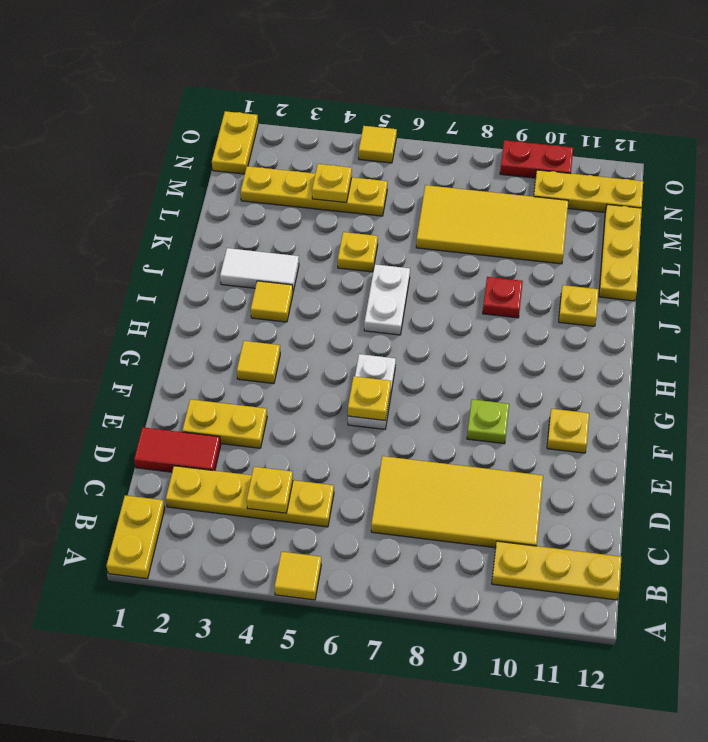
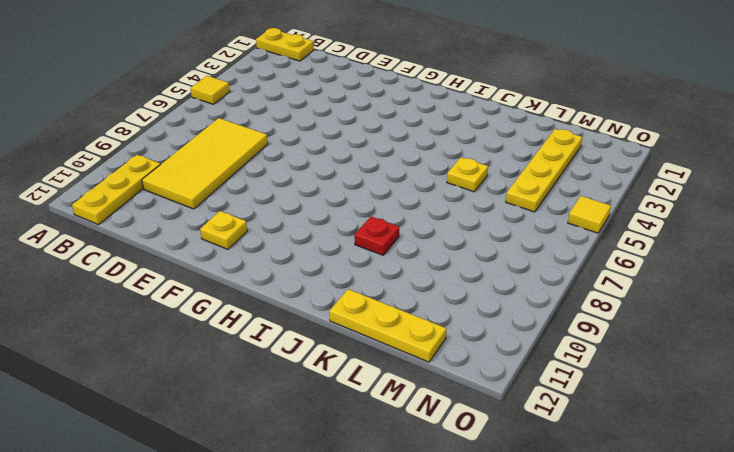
none -> yellow plate C2:C5 level 1
none -> red tile D1:D2 level 1
none -> yellow plate E2:E3 level 1

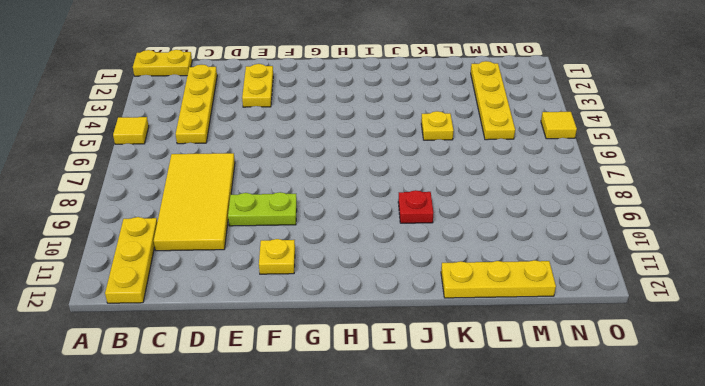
lime plate E9:F9 level 1 -> lime plate F9 level 1
none -> red tile D1:D2 level 1
none -> white plate F6:G6 level 1
none -> yellow tile G3 level 1

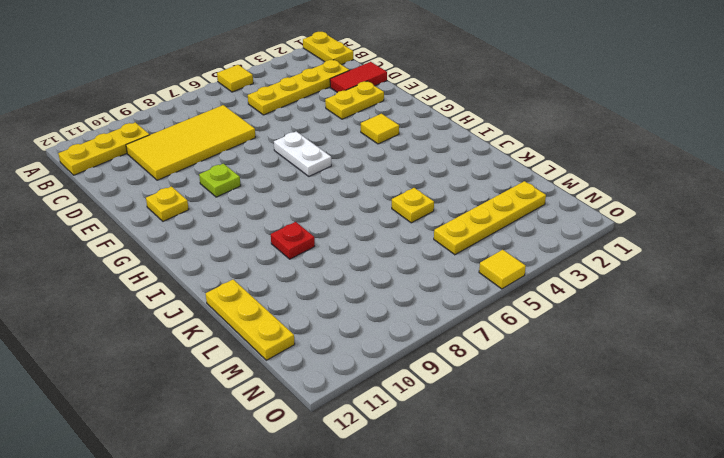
none -> yellow tile I3 level 1
none -> white plate I6:J6 level 1
none -> white tile J2:J3 level 1

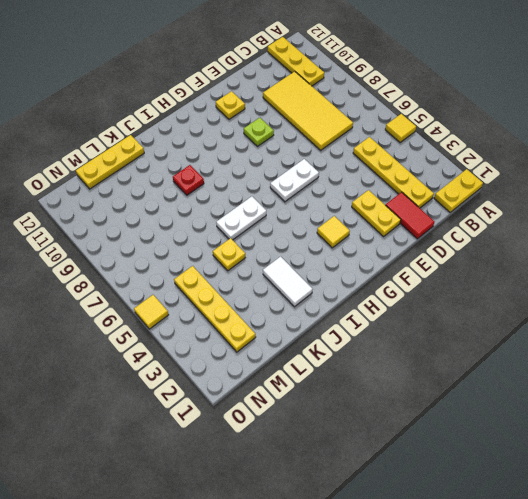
none -> yellow tile I3 level 1
none -> yellow plate J11 level 1
none -> yellow tile L7:M10 level 1

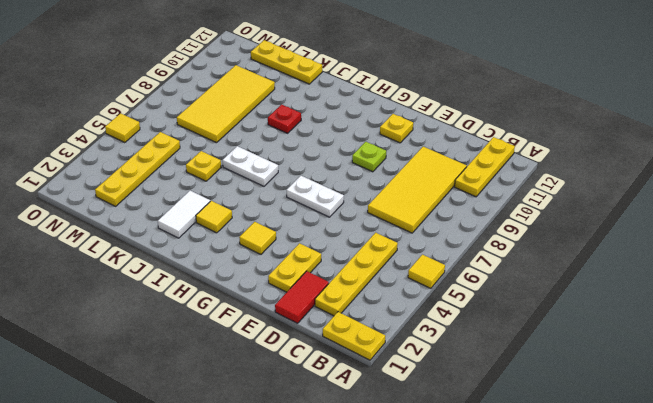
none -> yellow plate J11 level 1
none -> yellow plate N1:O1 level 1
none -> yellow plate N10:N12 level 1

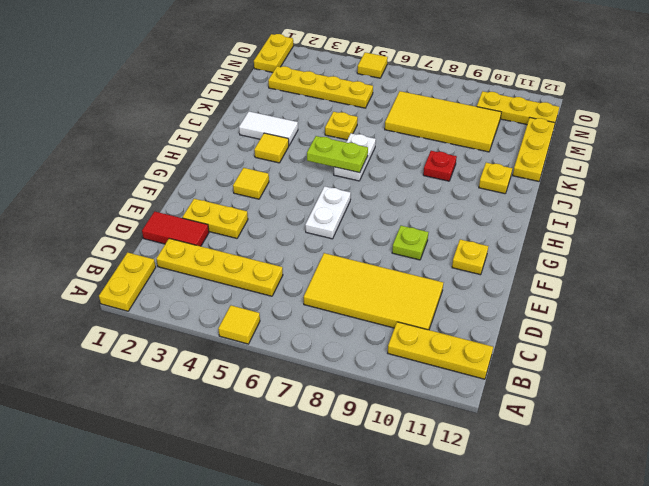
lime plate I5:I6 level 2 -> none
none -> red plate O9:O10 level 1
none -> yellow plate C4 level 2
none -> yellow plate F6 level 2

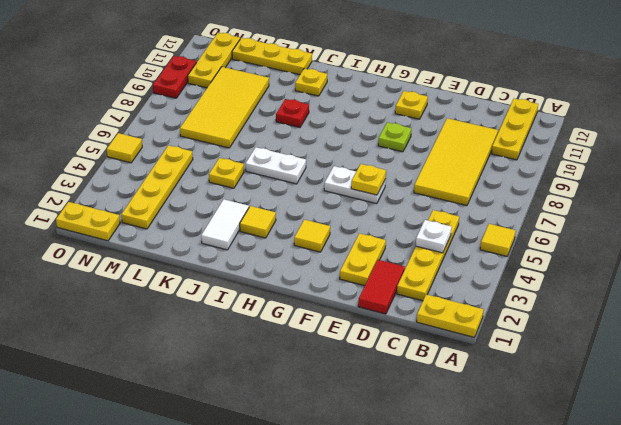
white plate C4 level 2 -> yellow plate C4 level 2
none -> yellow plate M4 level 2

